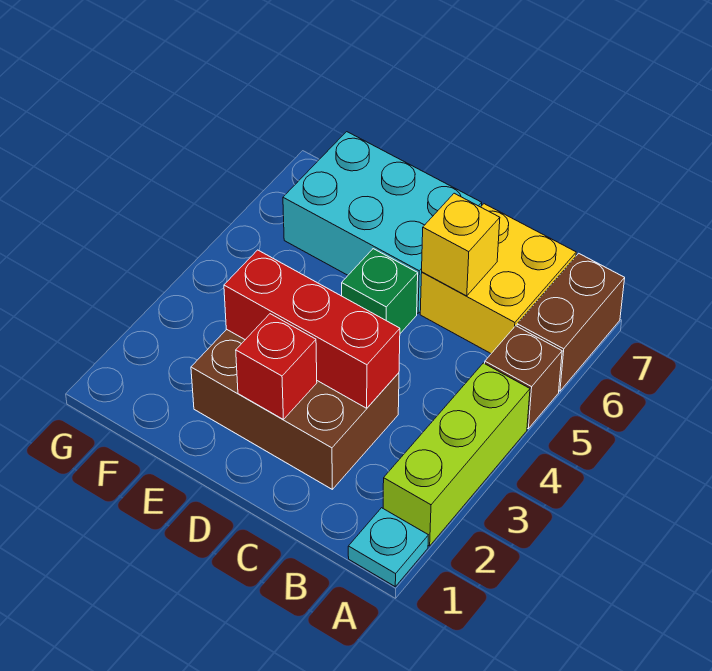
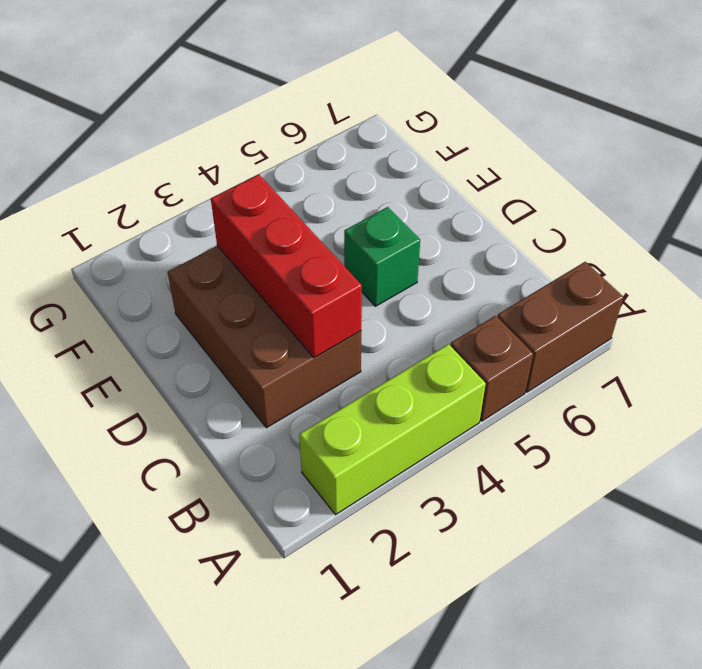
none -> cyan plate A1 level 1
none -> yellow brick B6:C7 level 1

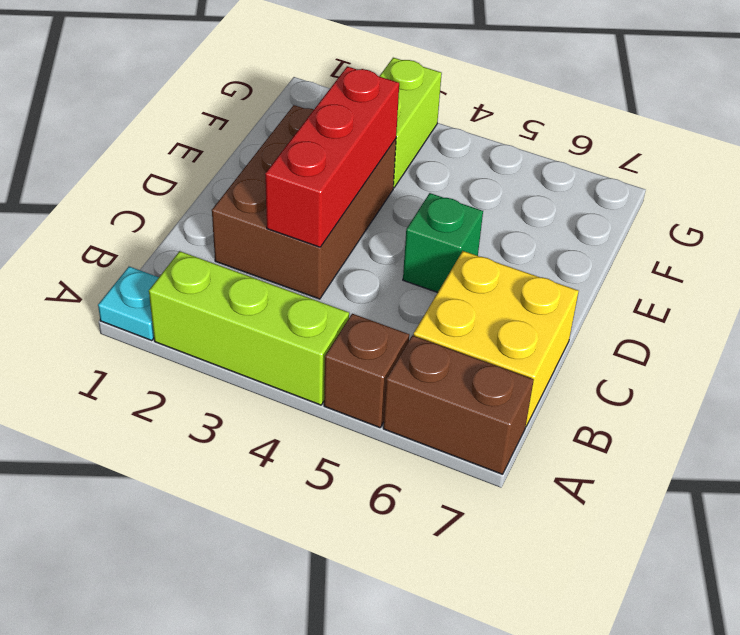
lime brick F3:G3 level 1 -> none
none -> cyan brick D6:F7 level 1
none -> yellow brick C6 level 2

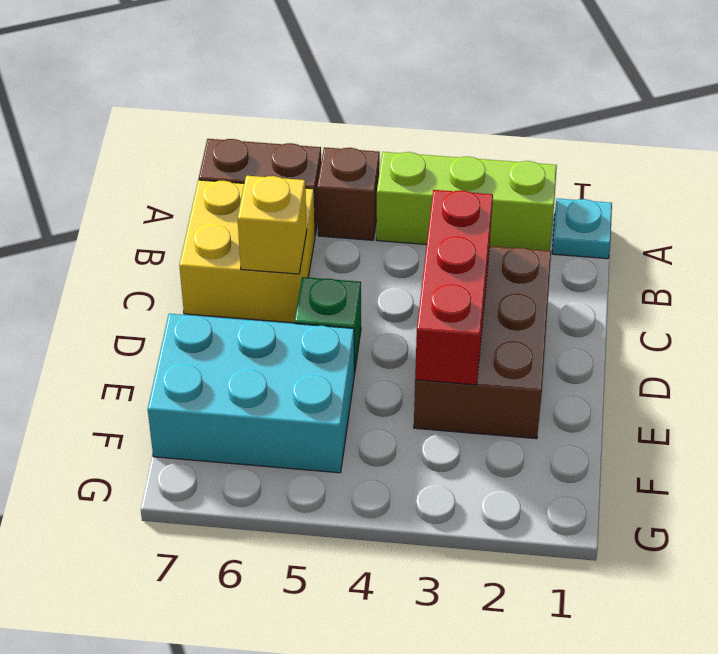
cyan brick E5:F7 level 1 -> cyan brick D6:F7 level 1
none -> red brick D2 level 2

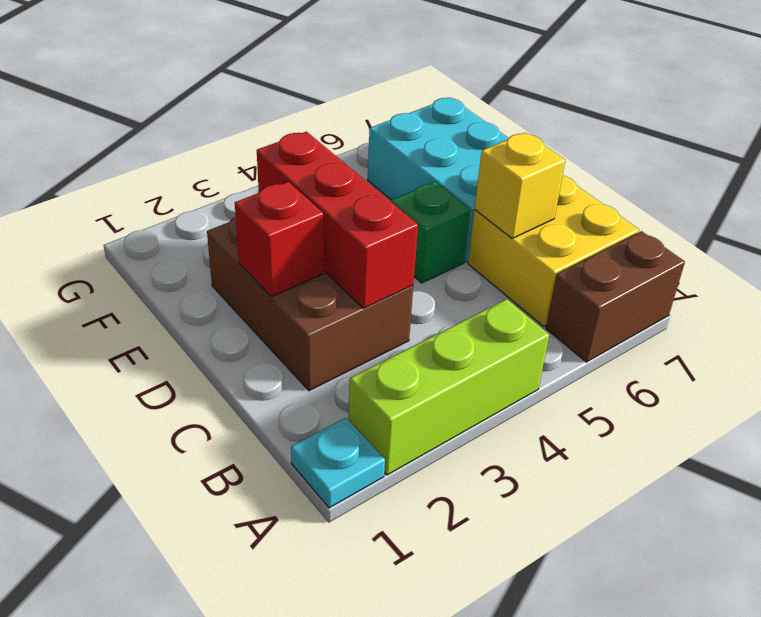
none -> brown brick A5 level 1

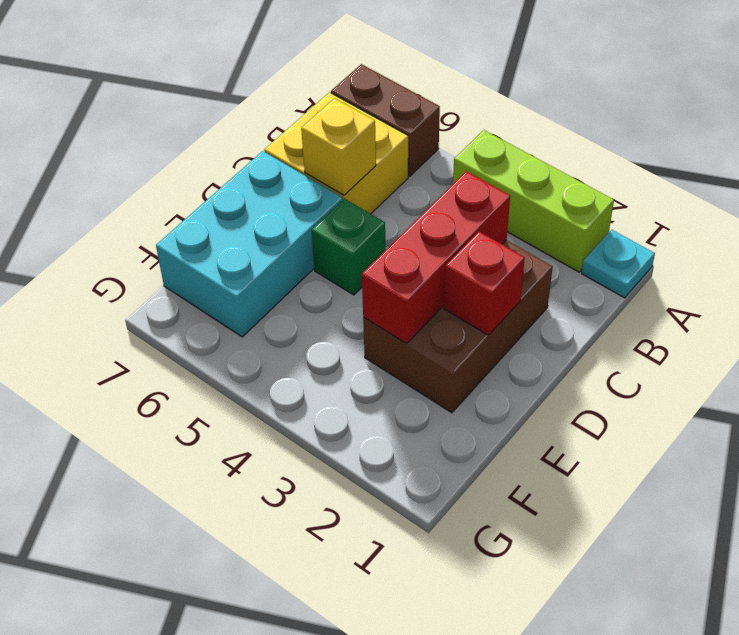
none -> brown brick A5 level 1

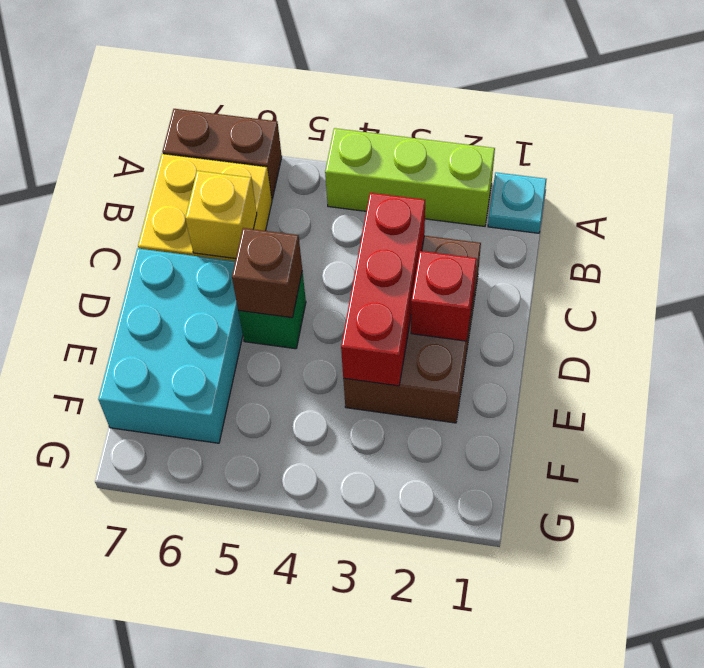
brown brick D5 level 2 -> brown brick A5 level 1

